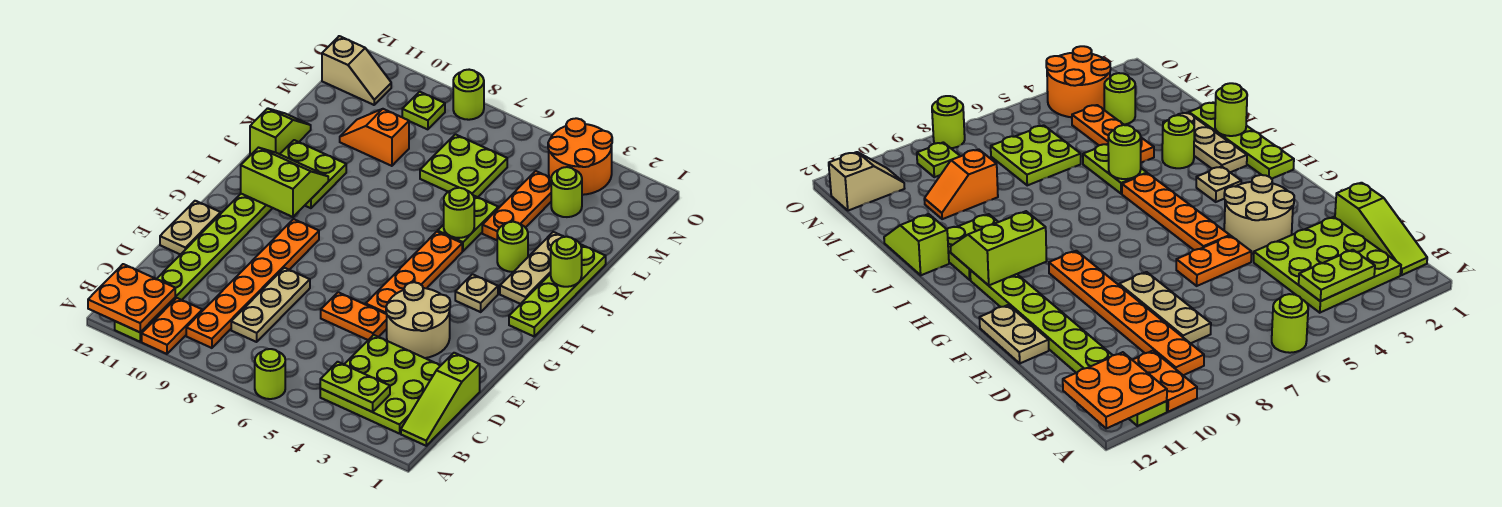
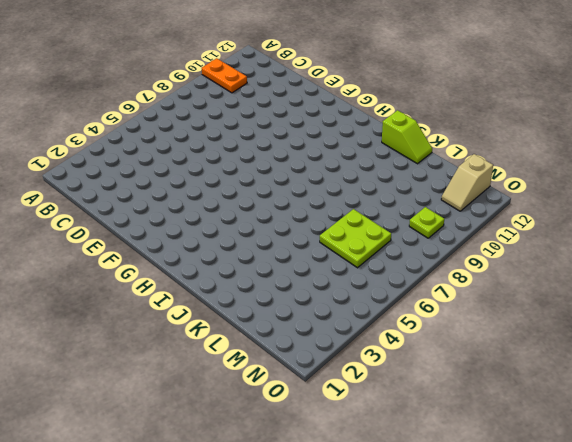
none -> lime round brick A6 level 1
none -> lime plate A11:H11 level 1
none -> lime slope B1:D1 level 1 top D
none -> lime plate B2:D4 level 1

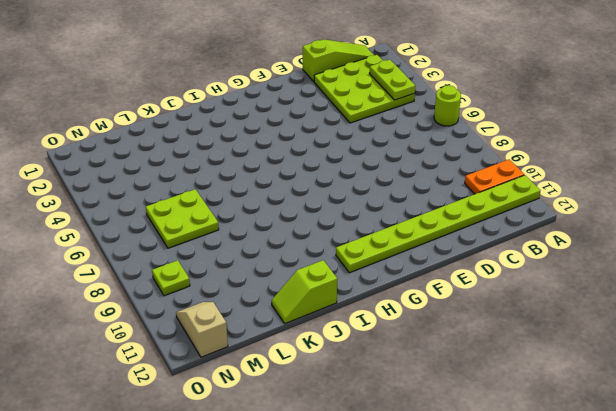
none -> orange plate B9:G9 level 1
none -> tan plate C8:E8 level 1
none -> tan round brick E3:F4 level 1
none -> orange plate E5:E6 level 1

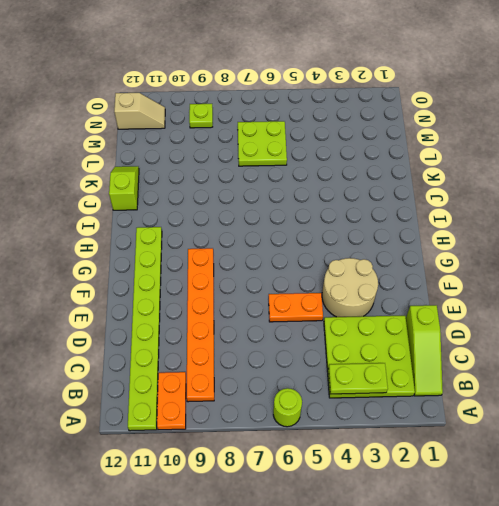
none -> tan plate C8:E8 level 1
none -> tan plate E12:F12 level 1
none -> orange plate F5:I5 level 1
none -> lime plate H1:K1 level 1

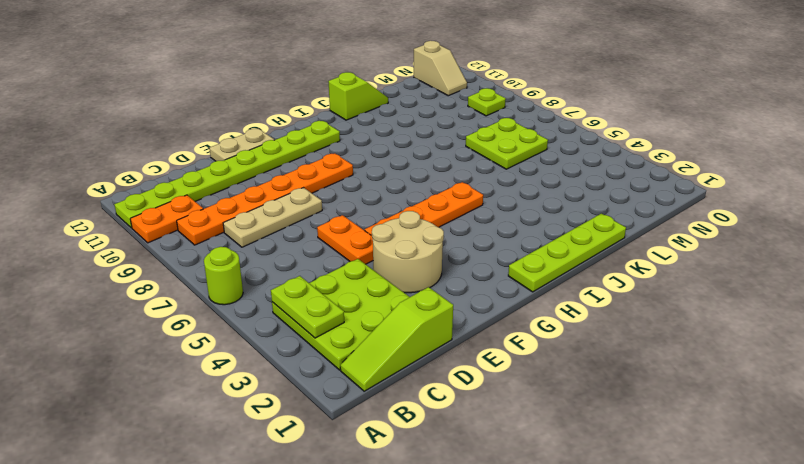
none -> tan plate H3 level 1
none -> tan plate I2:K2 level 1
none -> lime plate I10:J11 level 1
none -> lime round brick J3 level 1

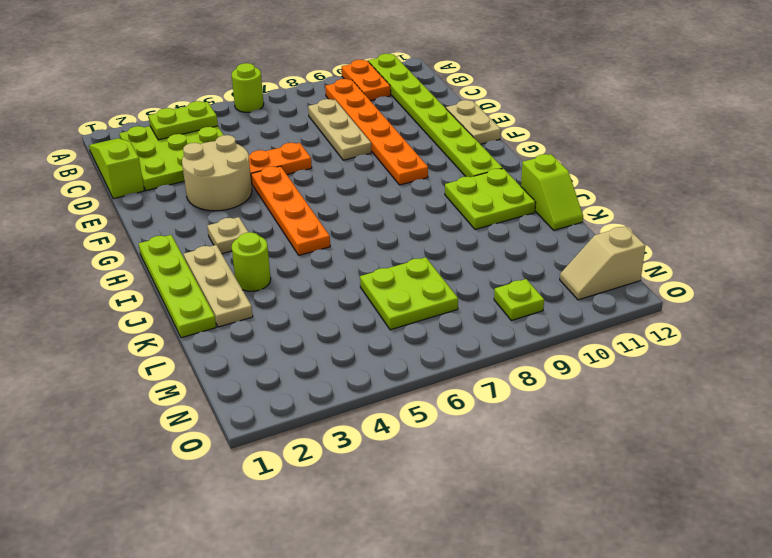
none -> lime plate J5:K5 level 1
none -> orange plate K4:M4 level 1
none -> orange slope L9:L10 level 1 top 9
none -> lime round brick M3 level 1

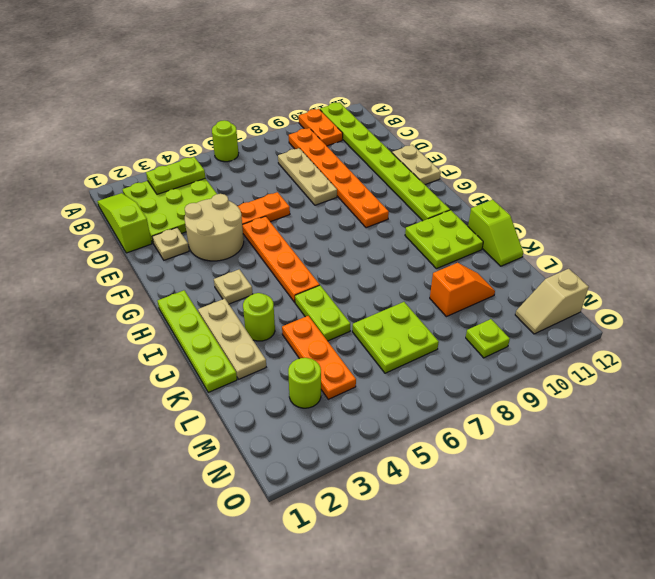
tan plate E2 level 1 -> none
none -> orange round brick N3:O4 level 1
none -> lime round brick O8 level 1
none -> orange plate A11:B12 level 2
none -> lime slope H10:I11 level 2 top H

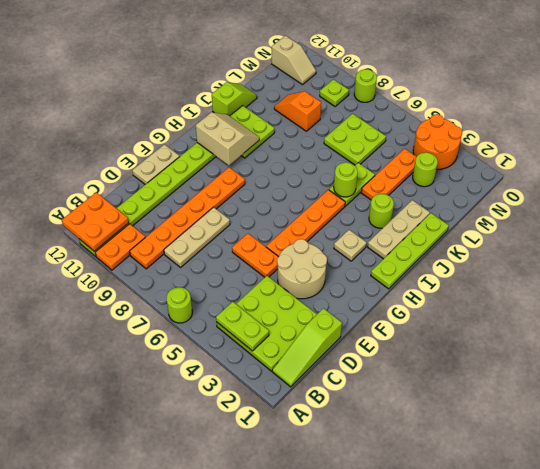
tan slope H10:I11 level 2 top H -> lime slope H10:I11 level 2 top H
none -> lime round brick J1 level 2

